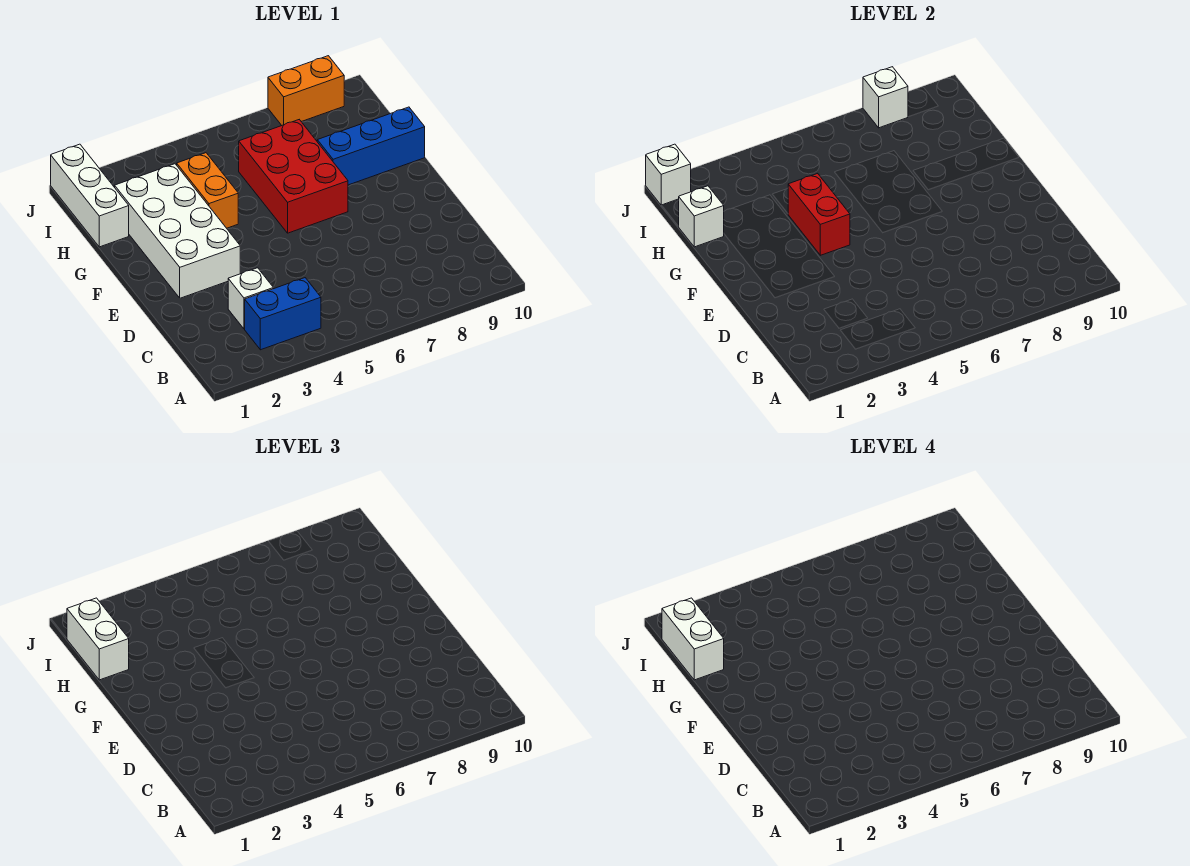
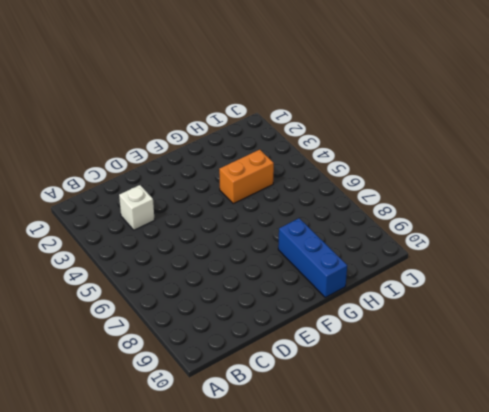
none -> blue brick B3:B4 level 1
none -> white brick E2:H3 level 1
none -> red brick F6:H7 level 1

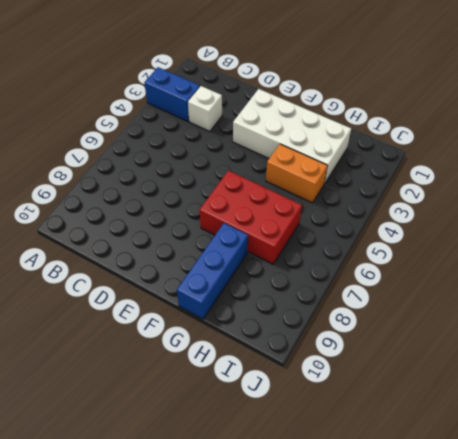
blue brick A3:B3 level 1 -> blue brick B3:B4 level 1
none -> white brick H1:J1 level 1
none -> orange brick J8:J9 level 1
none -> red brick F4:G4 level 2

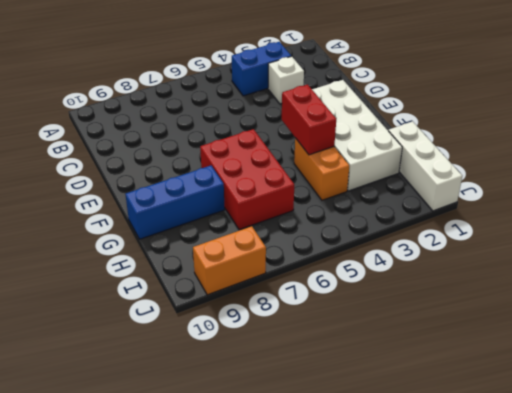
none -> white brick H1 level 2
none -> white brick J1 level 2
none -> white brick J8 level 2

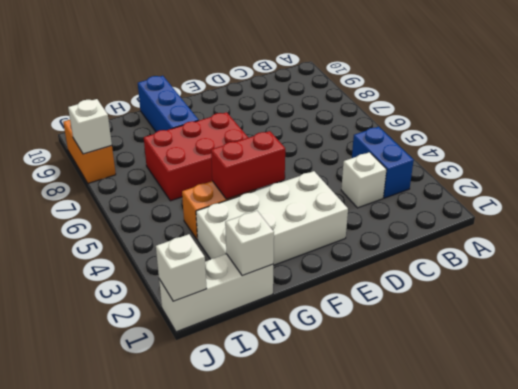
none -> white brick H1:I1 level 3
none -> white brick H1:I1 level 4

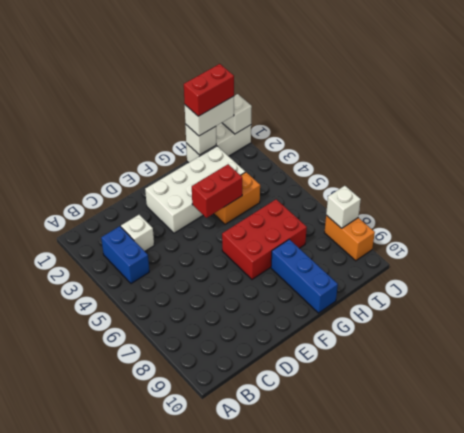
red brick H1:I1 level 4 -> white brick H1:I1 level 4

